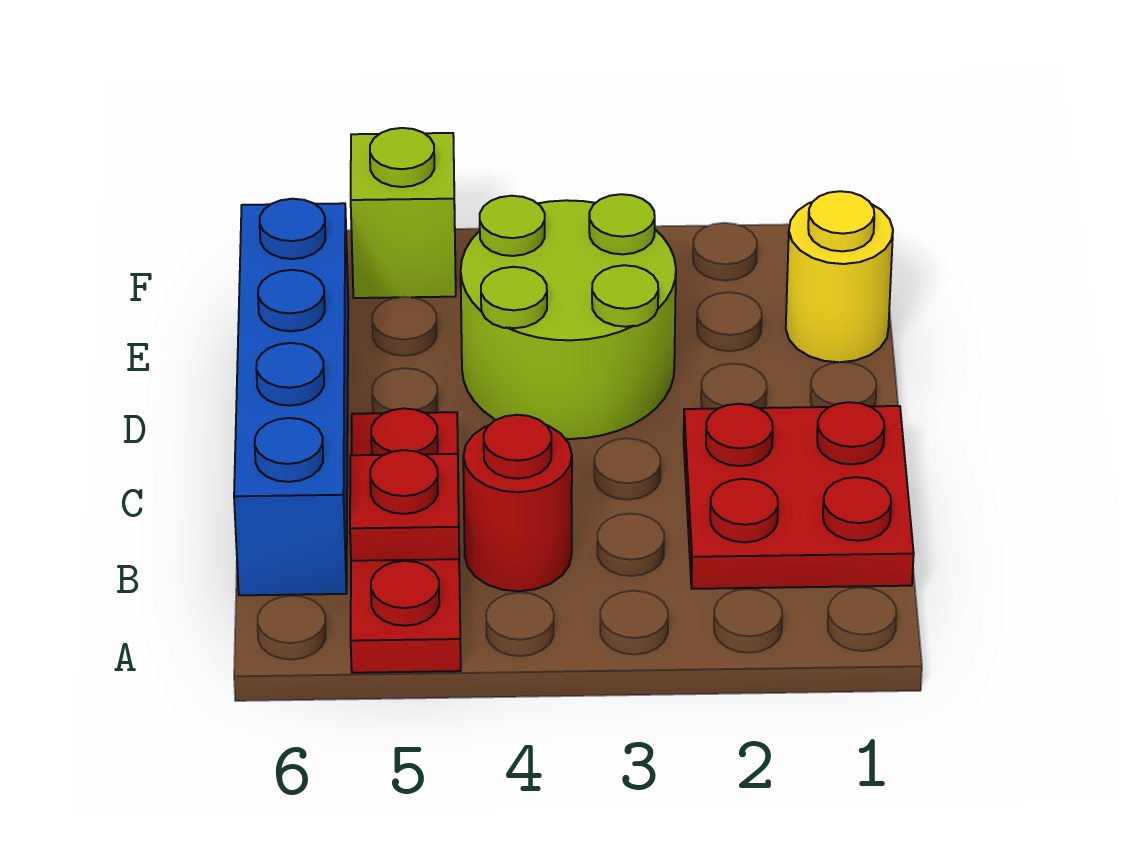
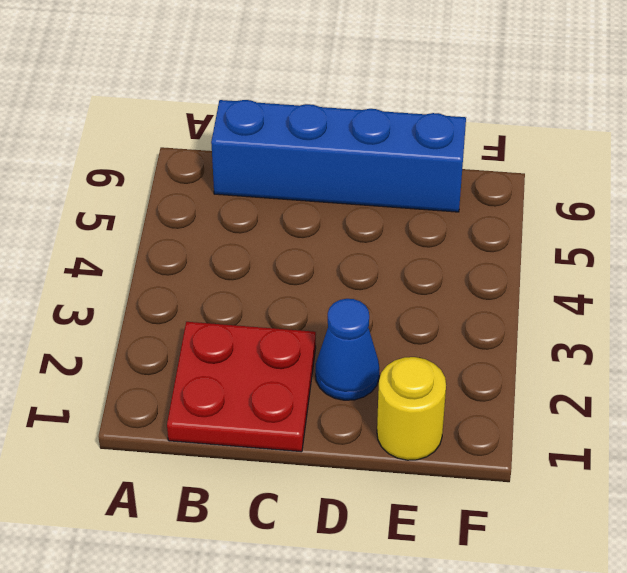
blue cone D2 level 1 -> none
none -> red plate A5:C5 level 1
none -> red round brick B4 level 1

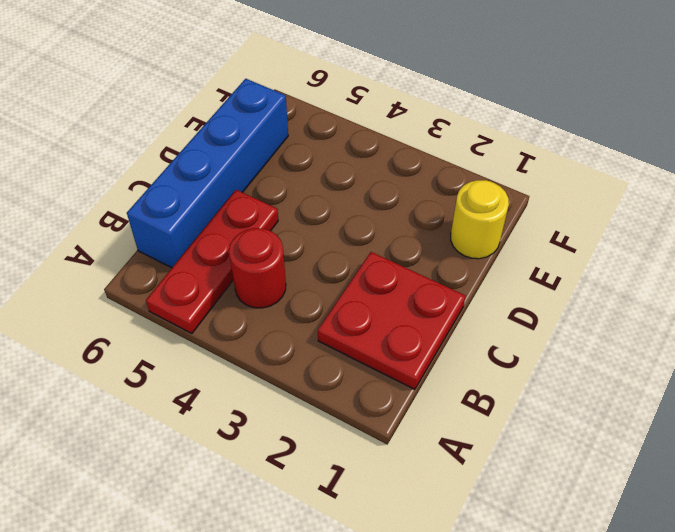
none -> lime round brick D3:E4 level 1
none -> lime brick F5 level 1

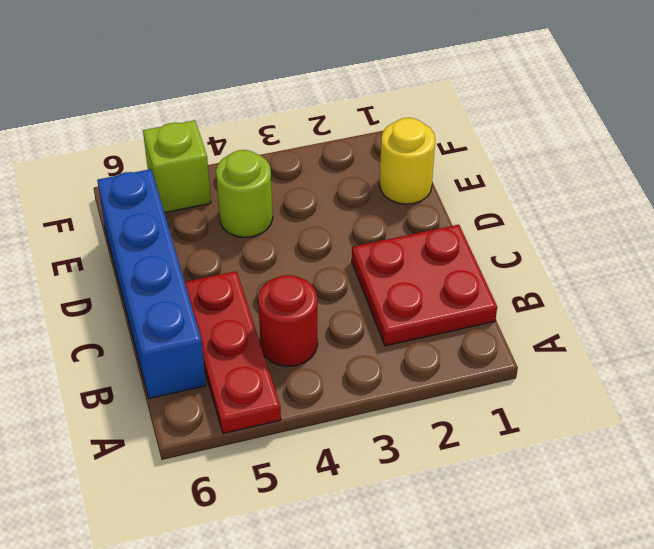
lime round brick E4 level 1 -> lime round brick D3:E4 level 1
none -> red plate B5 level 2

